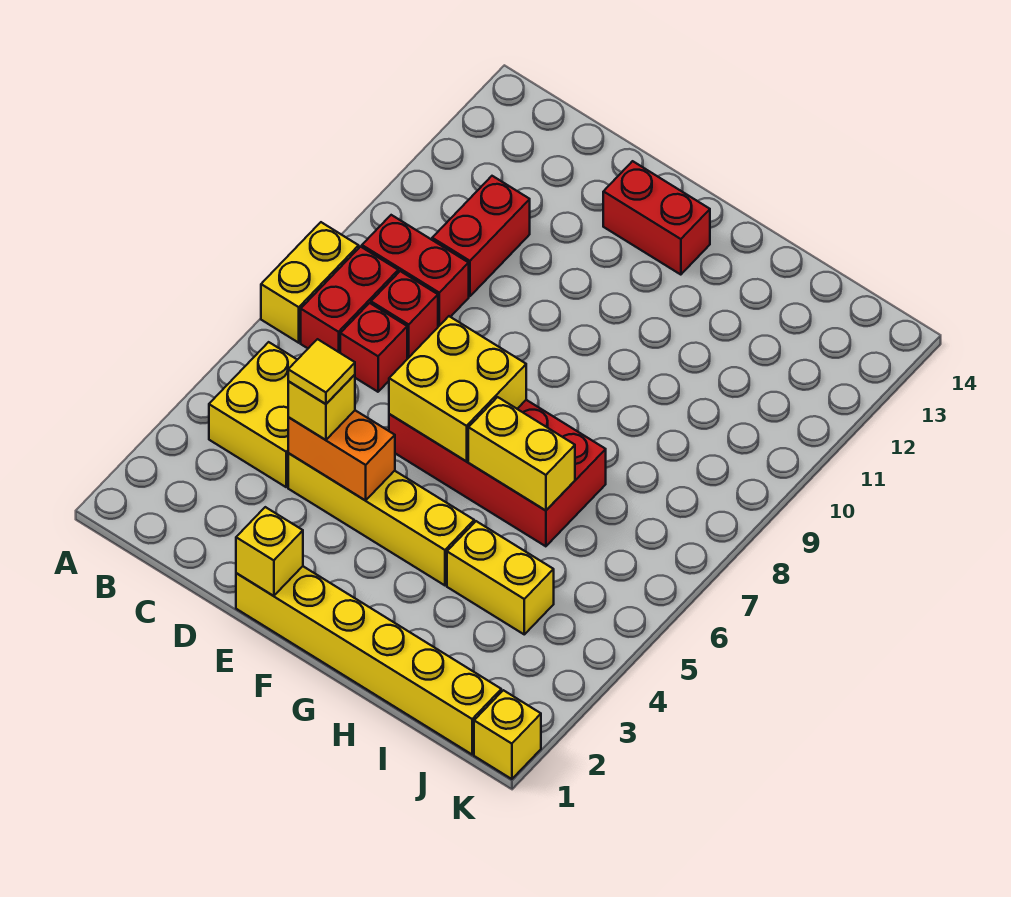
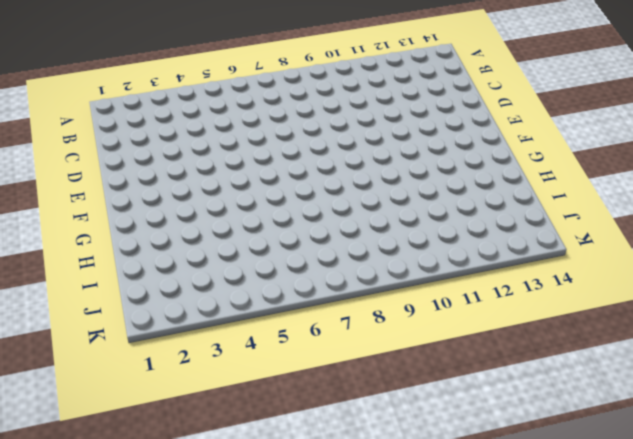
none -> yellow brick A7:A8 level 1
none -> yellow brick B4:C5 level 1
none -> red brick B7:B8 level 1

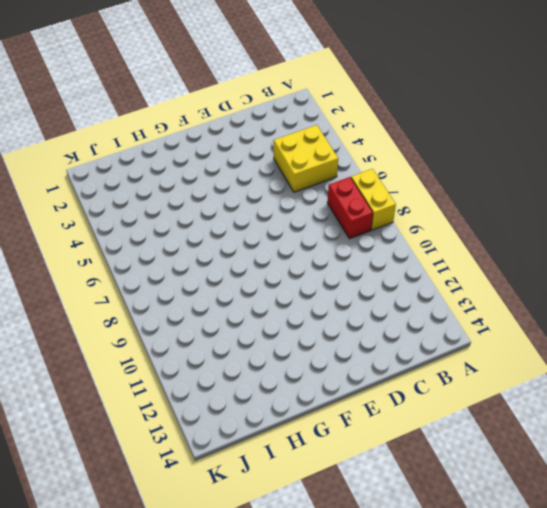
none -> red brick B9:C9 level 1
none -> red brick C7 level 1
none -> red brick C8 level 1

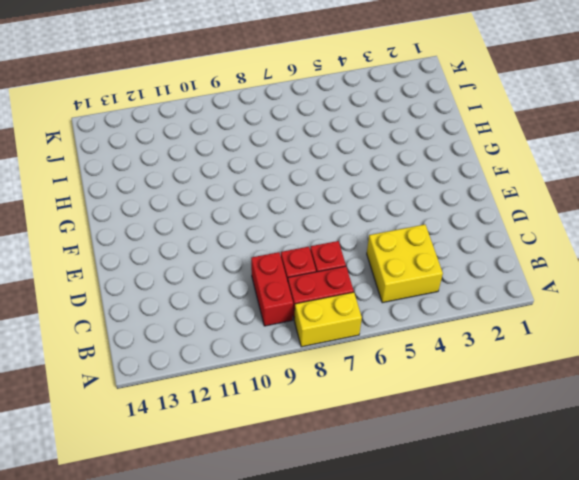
none -> red brick C10:C11 level 1
none -> yellow brick D4:G4 level 1
none -> yellow brick E1:J1 level 1

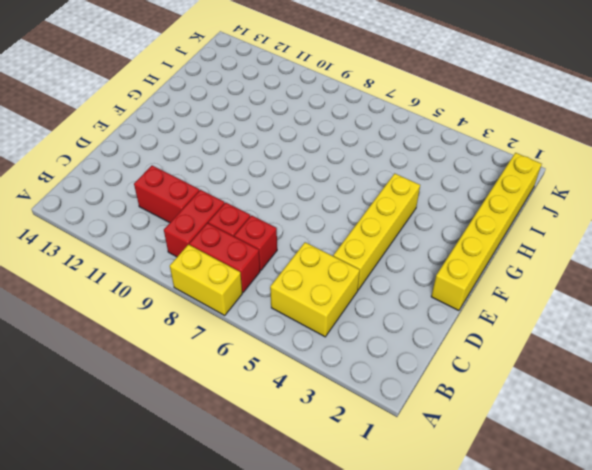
none -> red brick E6:H7 level 1
none -> red brick E13:F13 level 1
none -> yellow brick H4:I4 level 1

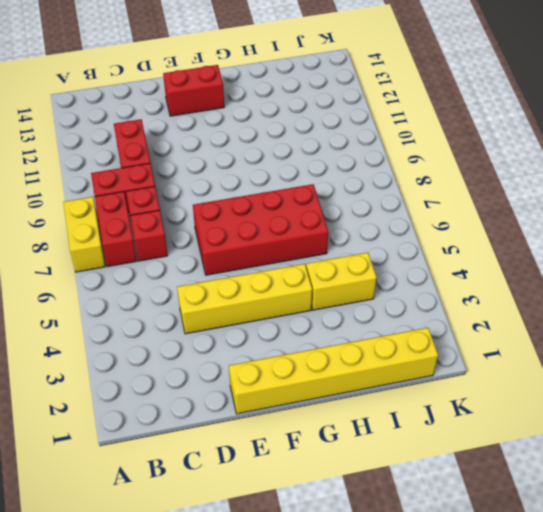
none -> yellow brick B4:C5 level 1
none -> yellow brick K1 level 1
none -> orange brick D4:E4 level 2

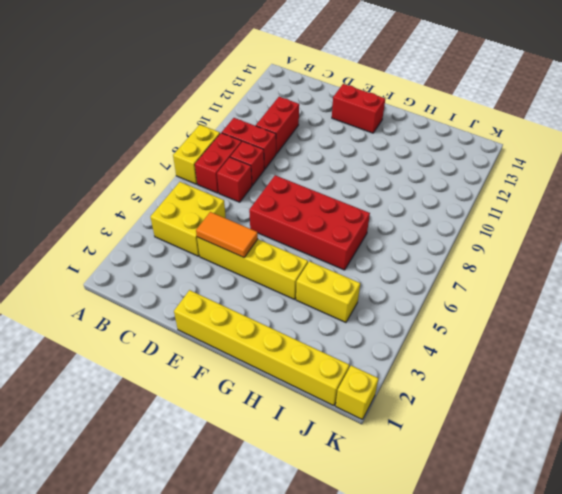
orange tile D4:E4 level 2 -> orange brick D4:E4 level 2
none -> yellow brick E1 level 2
none -> yellow brick E6:F7 level 2
none -> yellow brick G6:H6 level 2

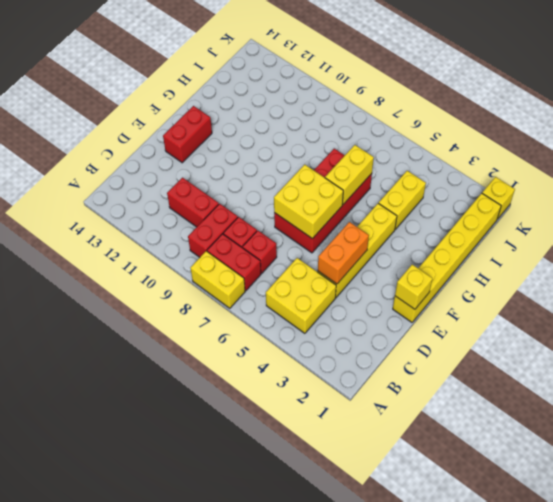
none -> yellow brick D4 level 3
none -> yellow tile D4 level 4

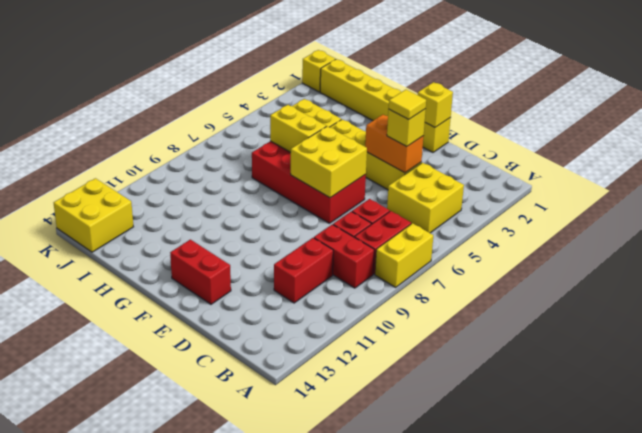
yellow brick J13:K14 level 1 -> none

